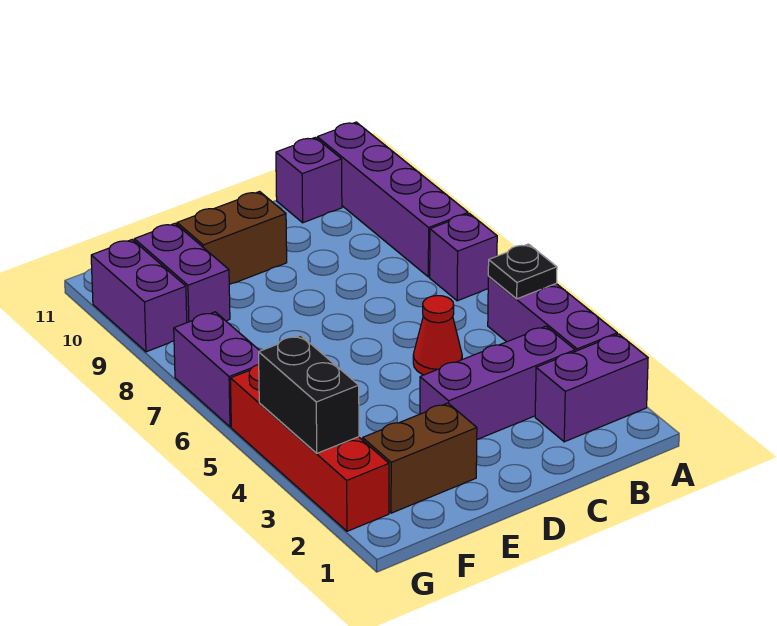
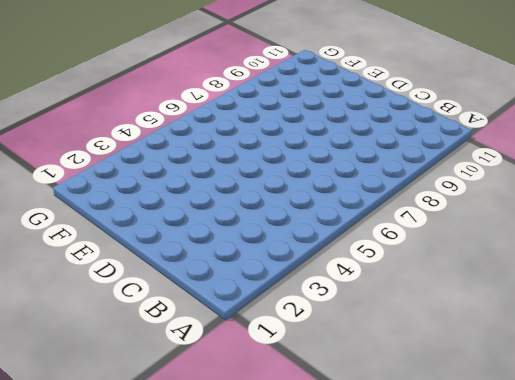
none -> purple brick A2:B2 level 1
none -> purple brick A3:A5 level 1
none -> purple brick A7 level 1

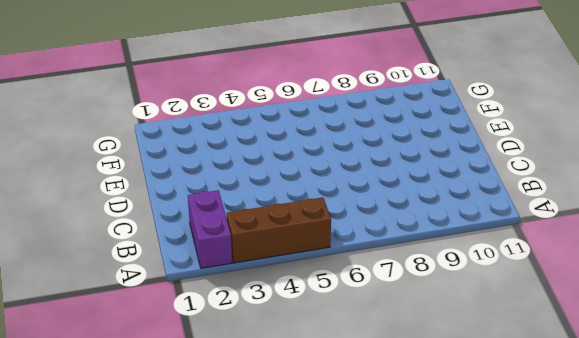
brown brick A3:A5 level 1 -> purple brick A3:A5 level 1
none -> purple brick A7 level 1
none -> purple brick A8:A11 level 1
none -> purple brick B3:D3 level 1

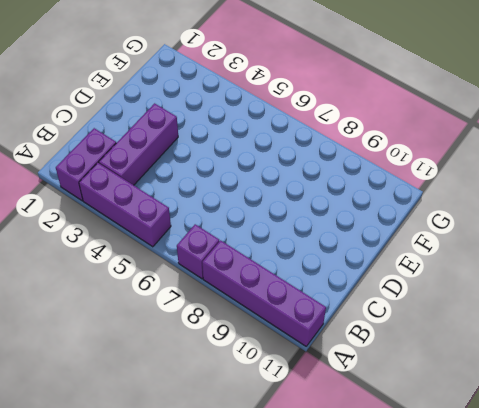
none -> purple brick B11 level 1
none -> red cone C5 level 1
none -> brown brick D10:E10 level 1

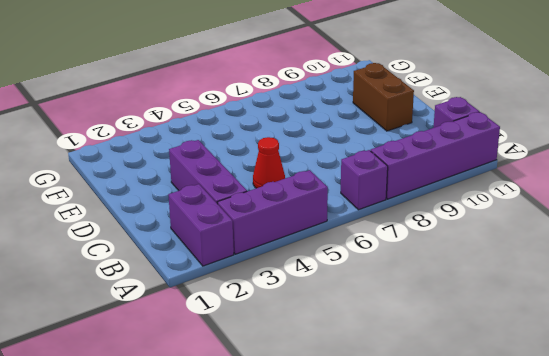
none -> brown brick E2:F2 level 1
none -> purple brick F9:F10 level 1
none -> red brick G2:G5 level 1

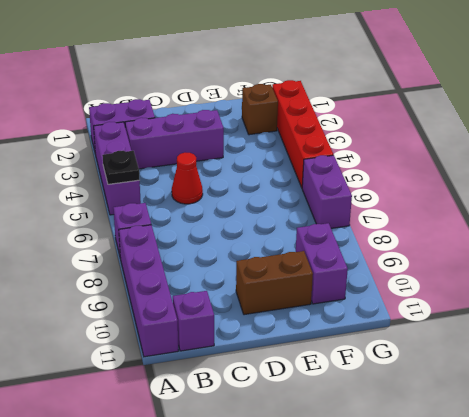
brown brick F2 level 1 -> brown brick E2:F2 level 1
none -> purple brick G9:G10 level 1
none -> black brick G3:G4 level 2

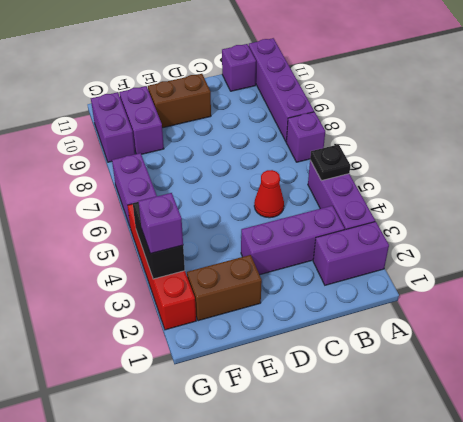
purple brick G3 level 3 -> none

